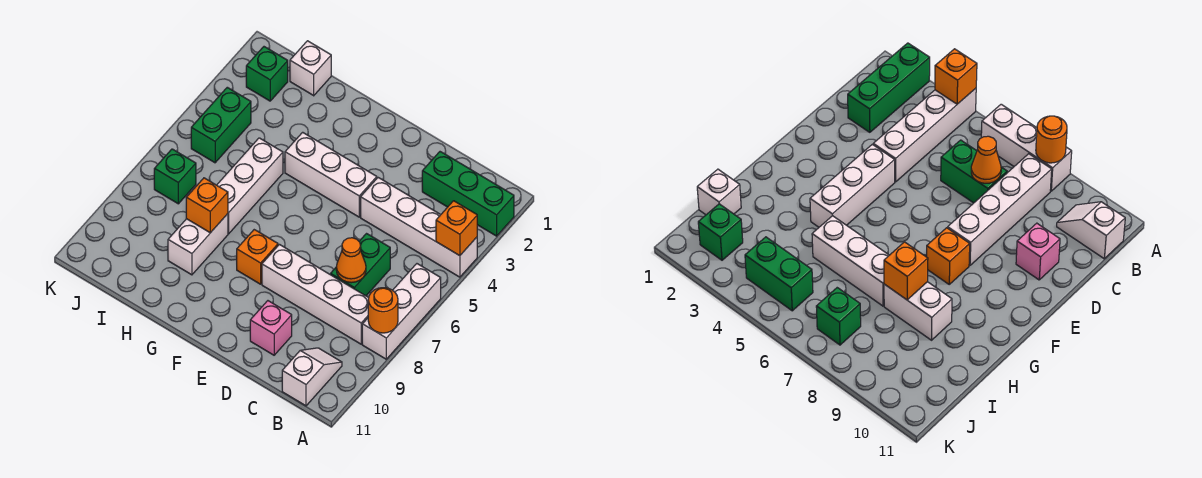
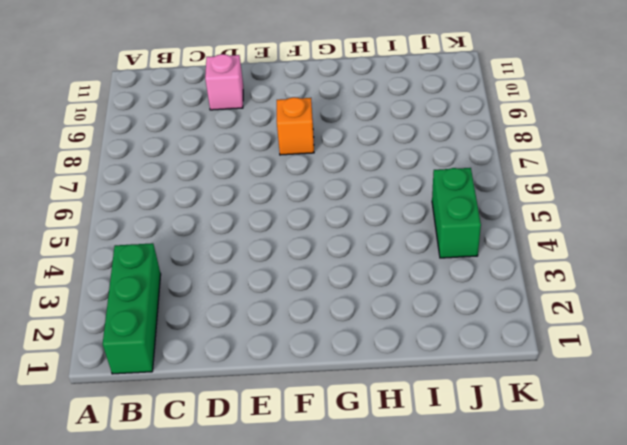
green brick B1:B3 level 1 -> green brick A2:C2 level 1
none -> white brick A4:D4 level 1
none -> white brick A6:A8 level 1
none -> white brick B8:E8 level 1

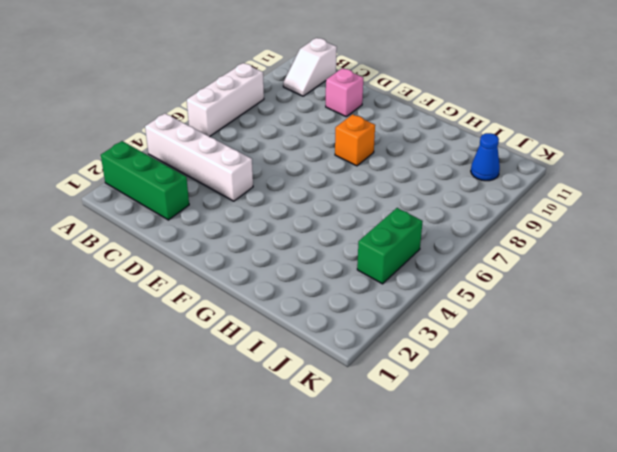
blue cone J10 level 1 -> none
none -> white brick B8:E8 level 1
none -> green brick C6:C7 level 1
none -> white brick E4:G4 level 1

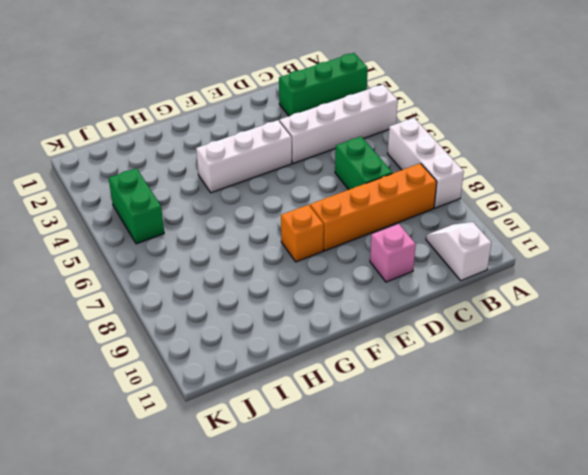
orange brick B8:E8 level 1 -> white brick B8:E8 level 1
none -> white brick H5:H7 level 1
none -> white brick H8:H9 level 1
none -> white brick I1 level 1

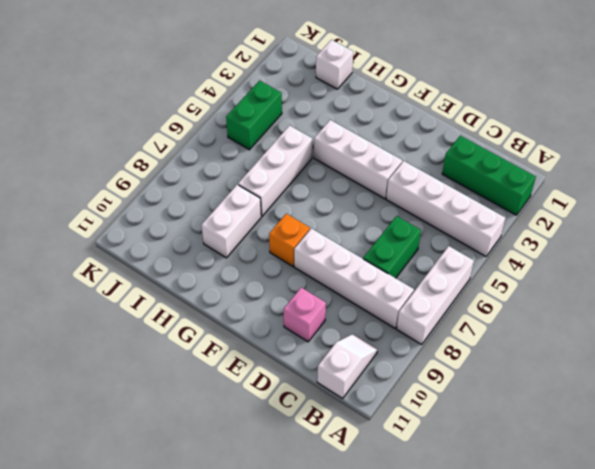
none -> green brick J2 level 1
none -> green brick J7 level 1
none -> orange brick A4 level 2

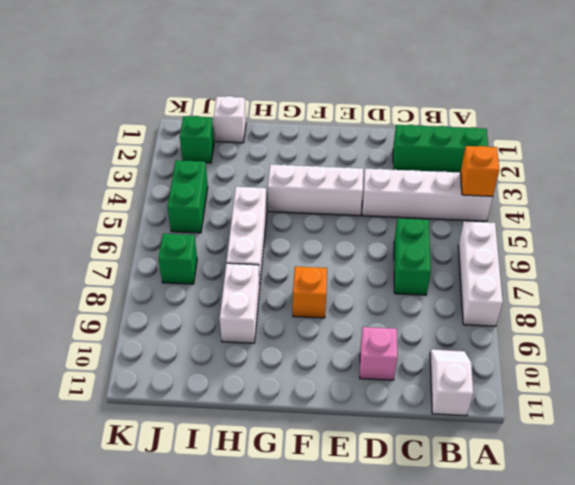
none -> white brick B8:E8 level 1
none -> orange round brick A8 level 2
none -> orange cone C7 level 2

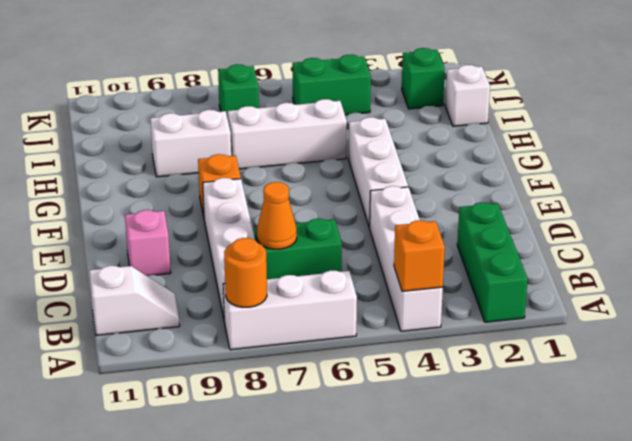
none -> orange brick H8 level 2

